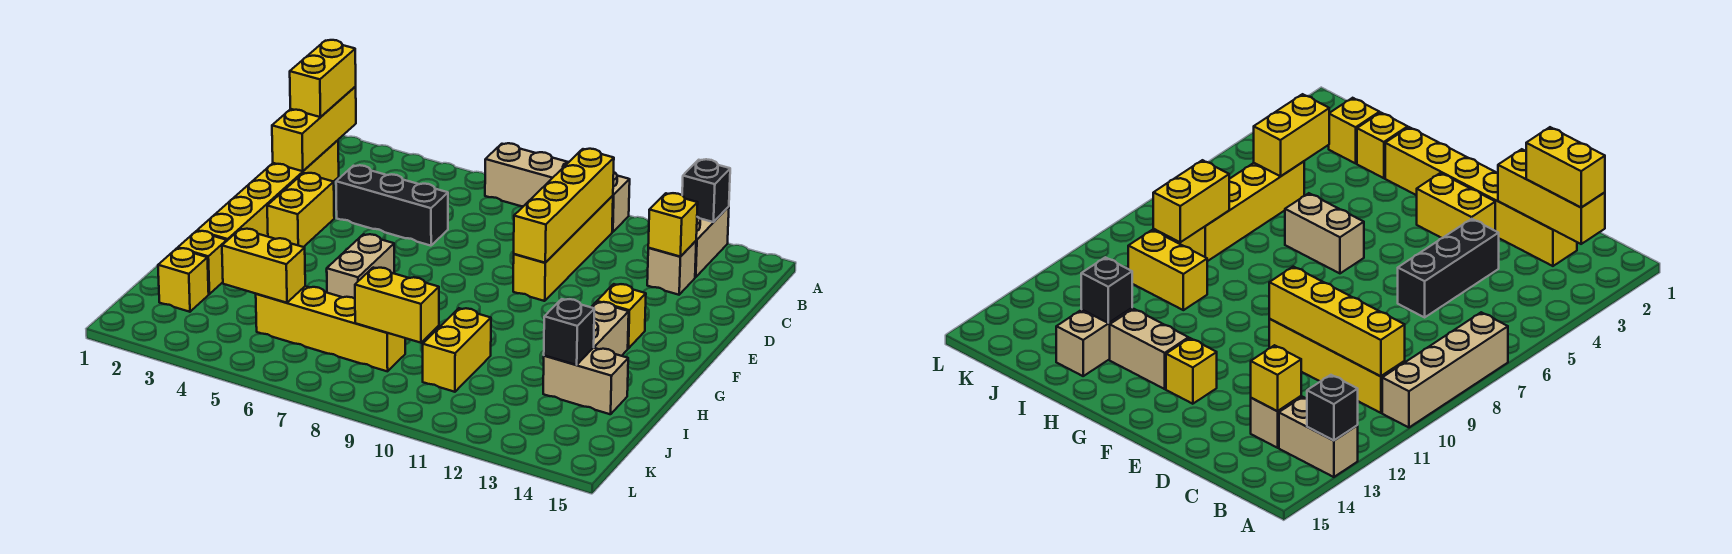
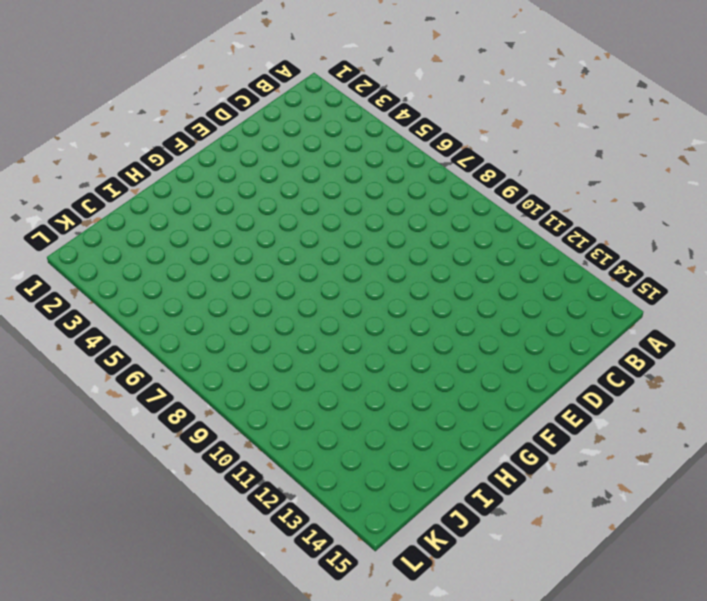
none -> tan brick A7:A10 level 1
none -> tan brick A13:B13 level 1
none -> yellow brick B10:E10 level 1

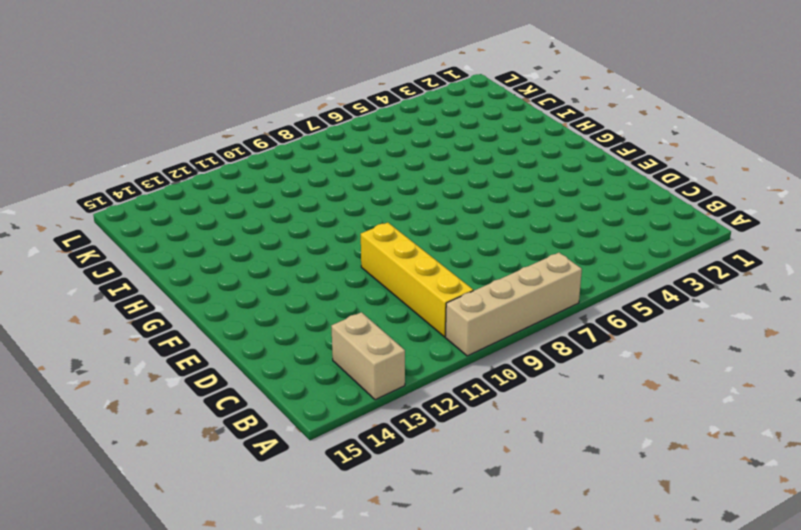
none -> yellow brick C2:H2 level 1
none -> tan brick C13 level 1
none -> black brick D4:D6 level 1

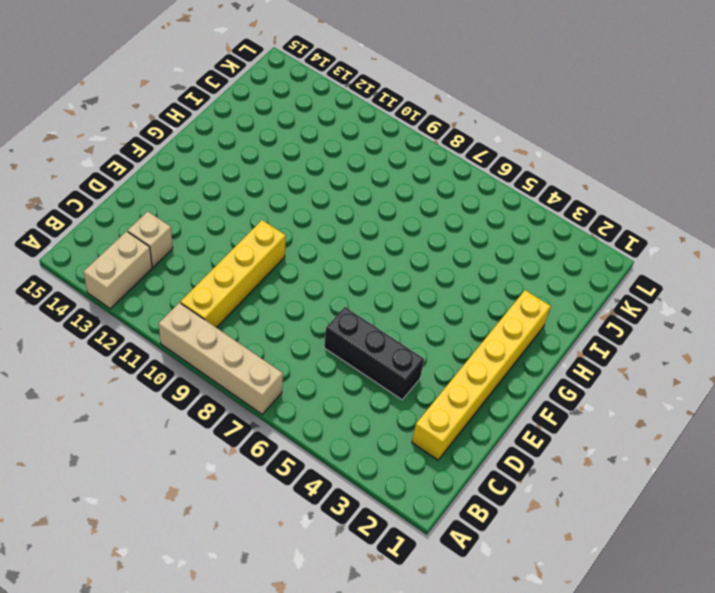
none -> yellow brick E3:F3 level 1
none -> yellow brick F13 level 1
none -> tan brick G6:H6 level 1

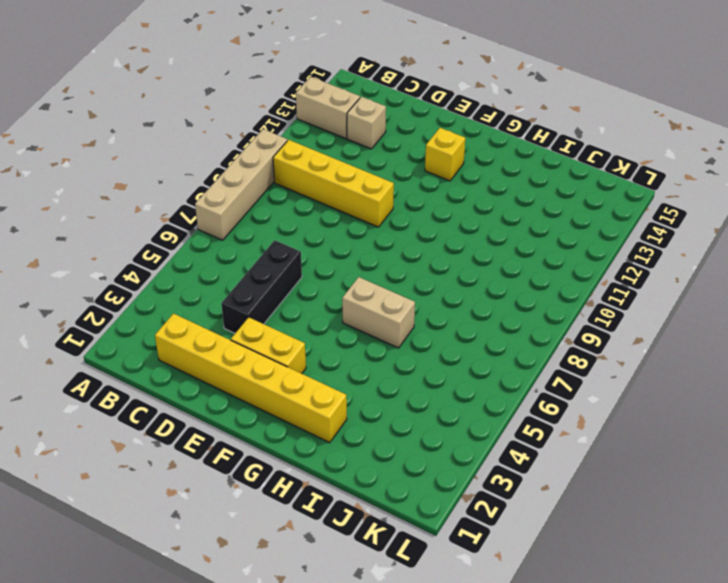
none -> tan brick G13:H13 level 1
none -> yellow brick I2 level 1
none -> yellow brick I10:J10 level 1

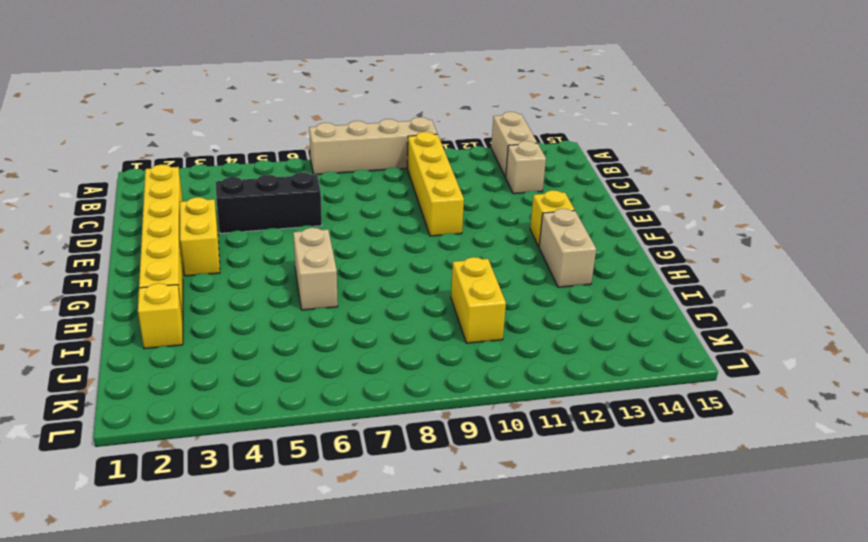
none -> tan brick I13:I14 level 1
none -> yellow brick J2 level 1
none -> yellow brick J5:J8 level 1

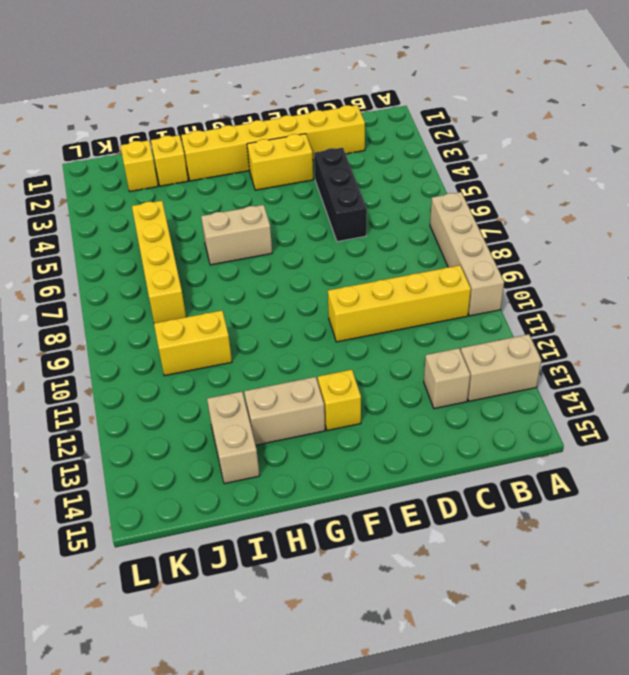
none -> black brick A13 level 2
none -> yellow brick B2:D2 level 2
none -> yellow brick B10:E10 level 2

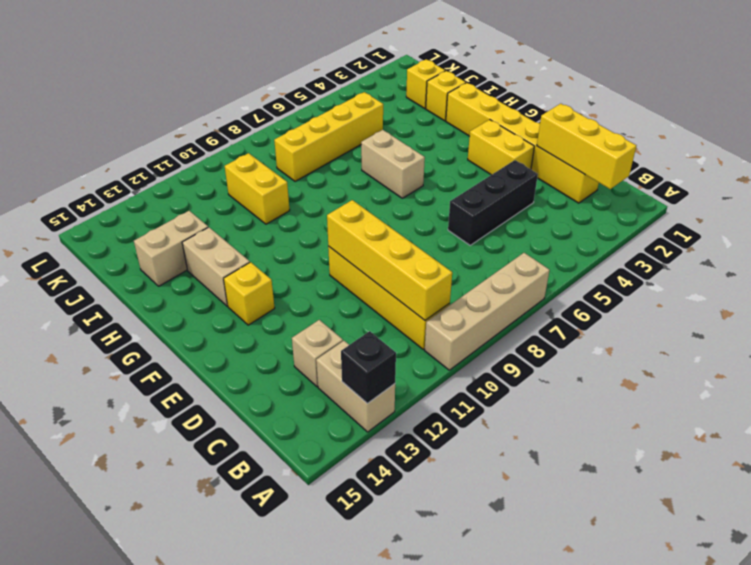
none -> yellow brick C13 level 2
none -> black brick I13 level 2
none -> yellow brick J4:J5 level 2

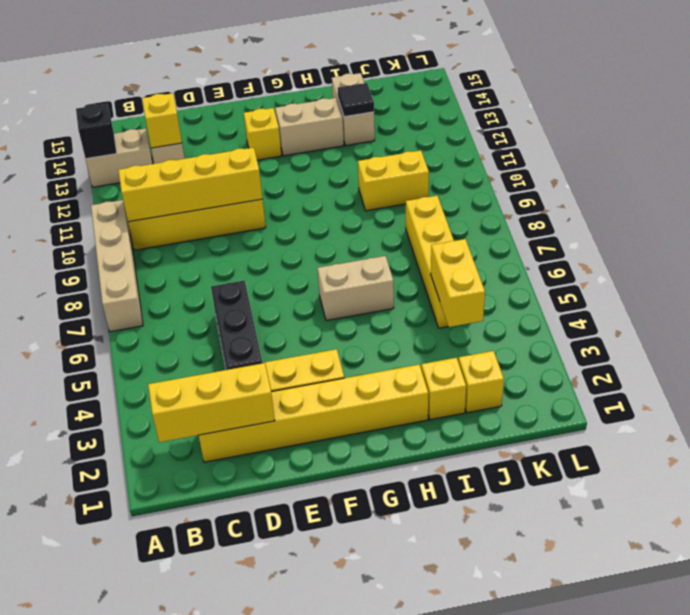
black tile I13 level 2 -> black brick I13 level 2
none -> yellow brick J8:J9 level 2
none -> yellow brick B2:C2 level 3

